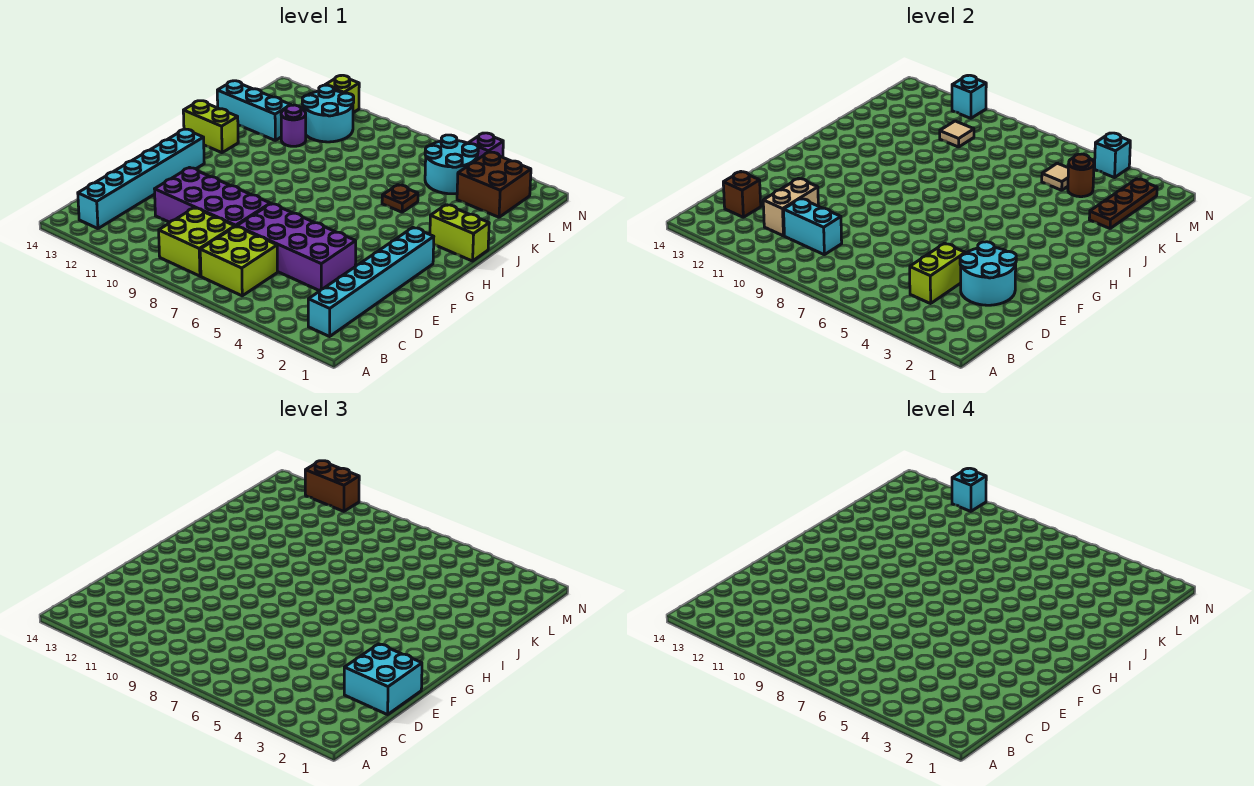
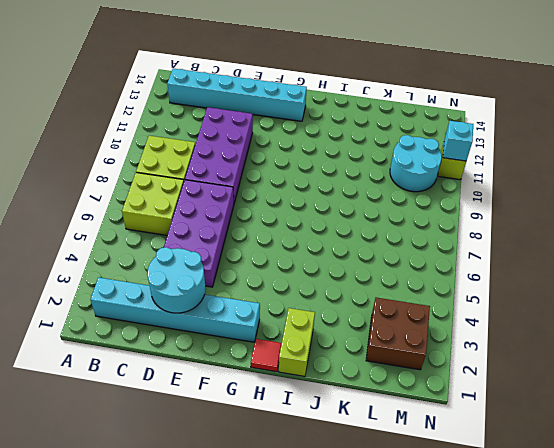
red tile H1 level 1 -> none
none -> lime brick I13:I14 level 1
none -> brown plate J5 level 1
none -> purple round brick K11 level 1
none -> cyan brick K12:K14 level 1

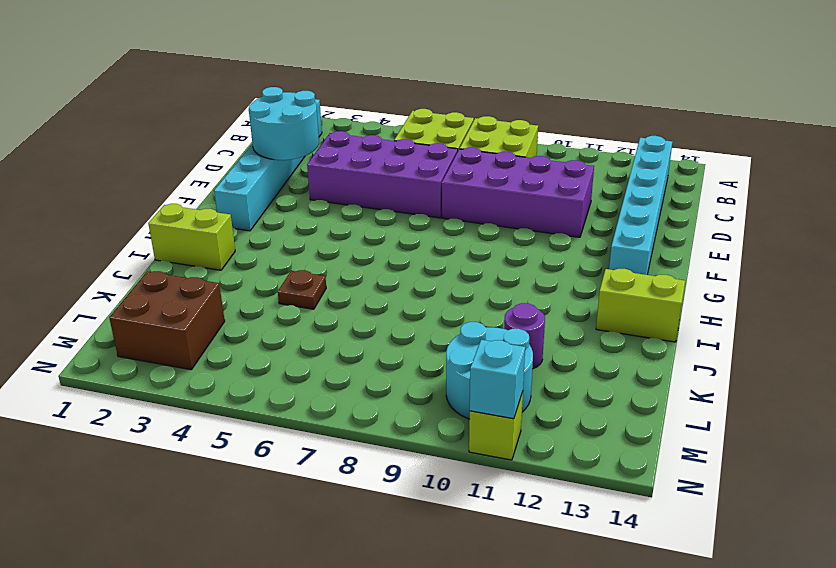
none -> cyan brick K12:K14 level 1
none -> cyan round brick L4:M5 level 1
none -> purple brick N4 level 1
none -> lime brick C4:D4 level 2

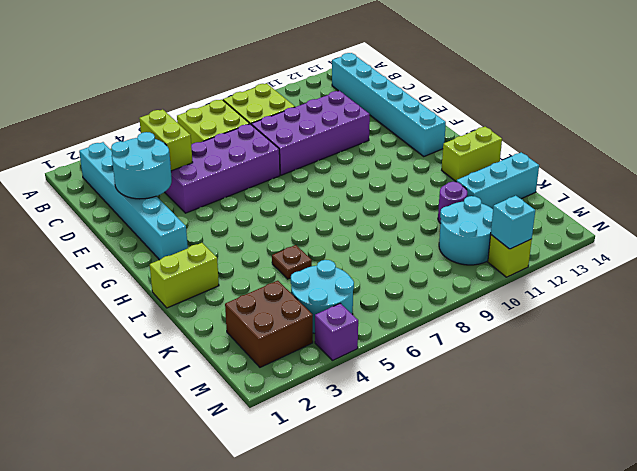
none -> cyan brick C9:C10 level 2
none -> tan brick C11:D11 level 2
none -> brown brick C13 level 2
none -> brown plate K2:M2 level 2

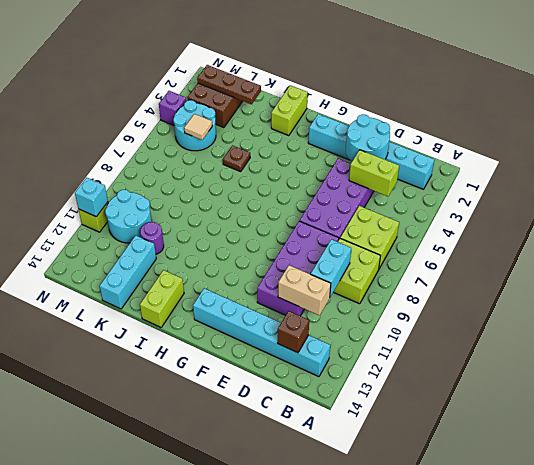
none -> brown round brick L4 level 2
none -> tan tile L10 level 2
none -> cyan brick N4 level 2
none -> cyan brick D1:E2 level 3

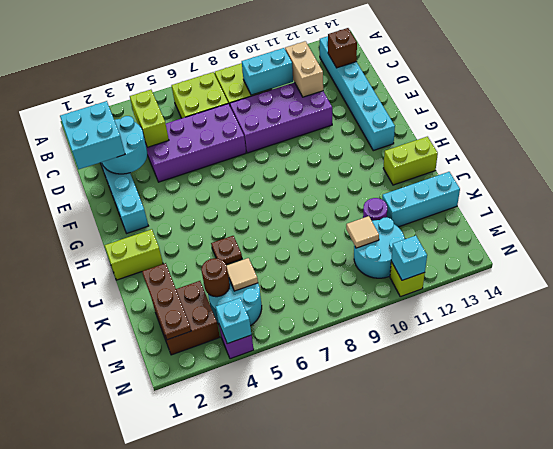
none -> brown brick N11:N12 level 3
none -> cyan brick N11 level 4

